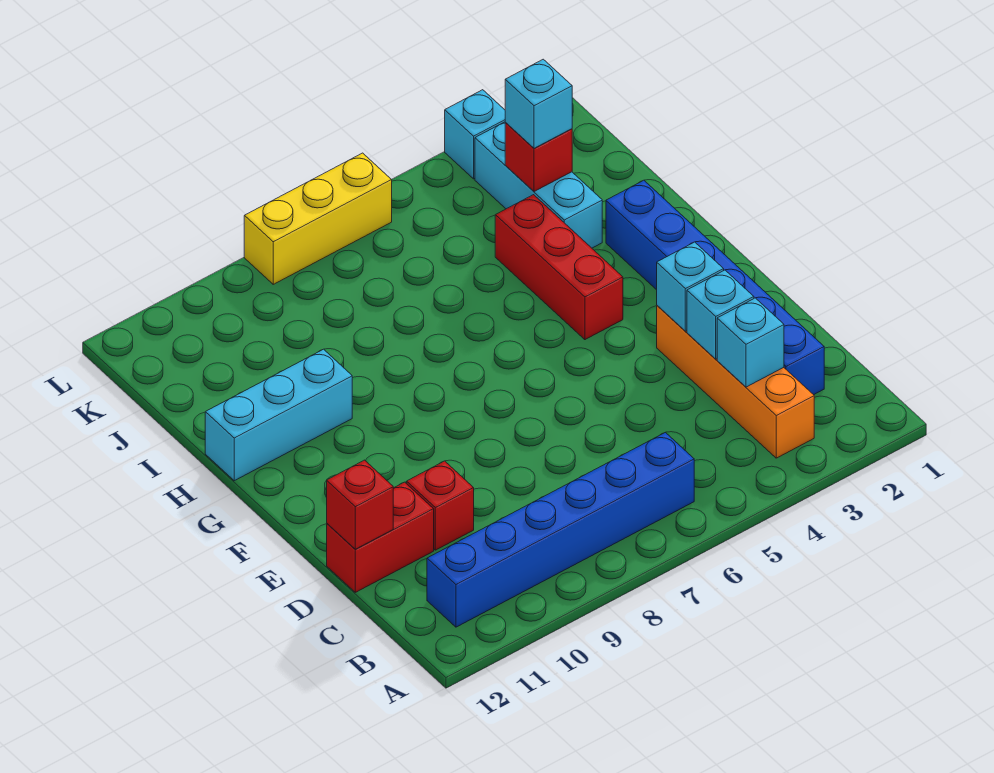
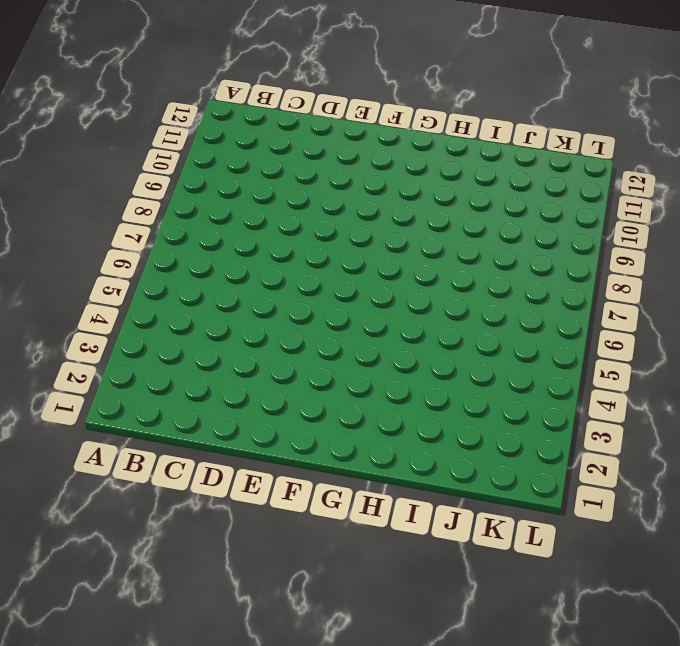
none -> orange brick B3:E3 level 1
none -> blue brick B6:B11 level 1
none -> blue brick C2:H2 level 1

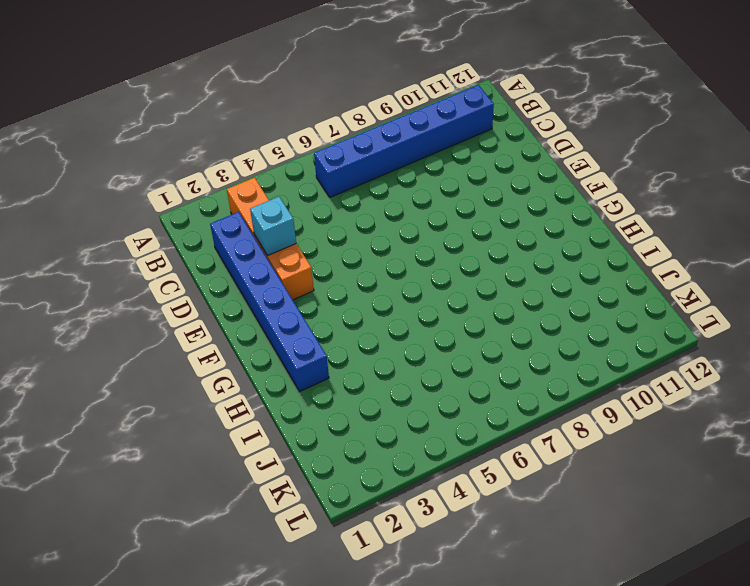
none -> red brick D10 level 1
none -> red brick D11:D12 level 1
none -> red brick G4:I4 level 1

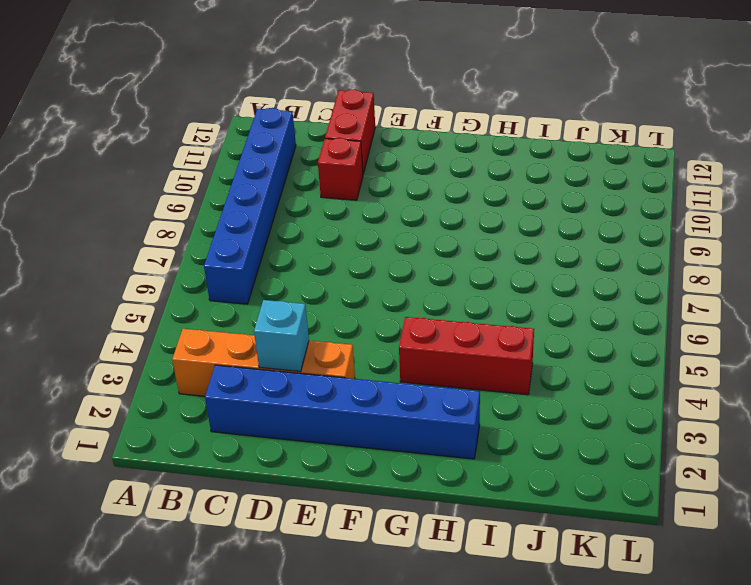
none -> cyan brick H10:H12 level 1
none -> cyan brick I3:K3 level 1
none -> cyan brick L3 level 1

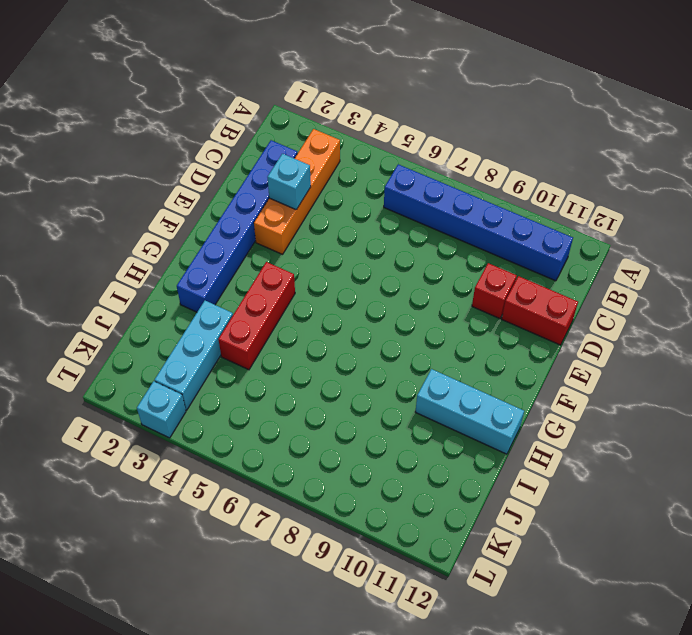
none -> yellow brick L6:L8 level 1
none -> cyan brick C3 level 2
none -> red brick D12 level 2

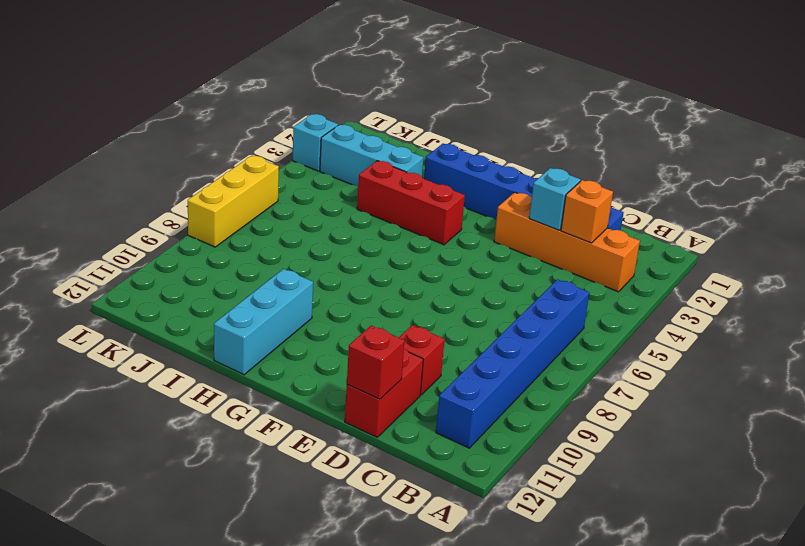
orange brick C3 level 2 -> cyan brick C3 level 2
none -> cyan brick E3 level 2
none -> red brick J3 level 2
none -> cyan brick J3 level 3

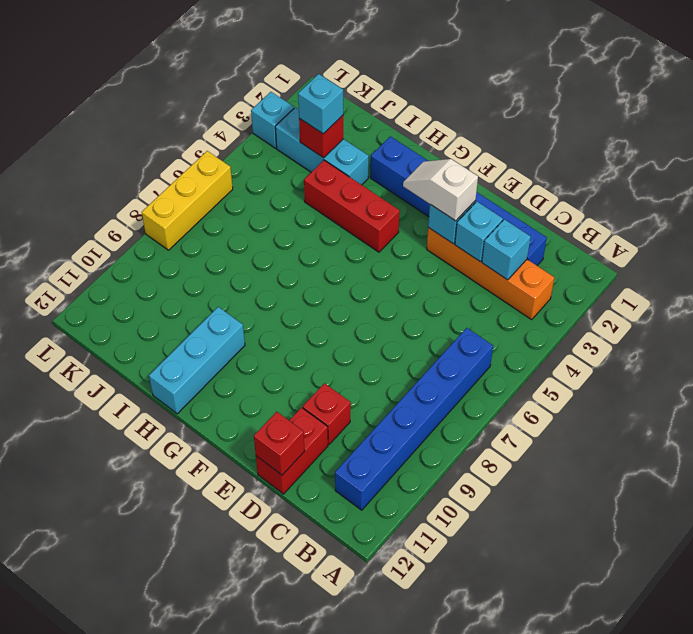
white slope E3:F3 level 3 top E -> none

